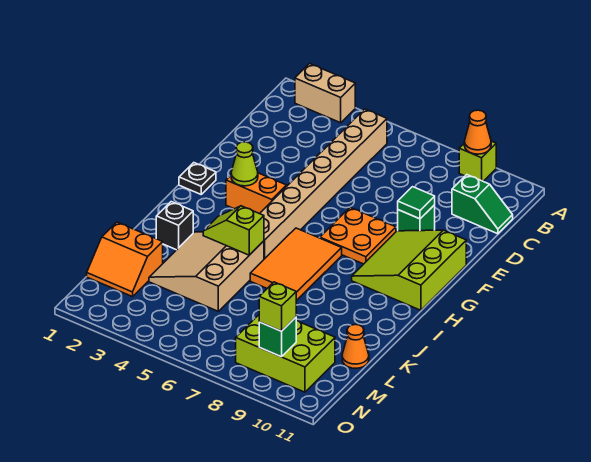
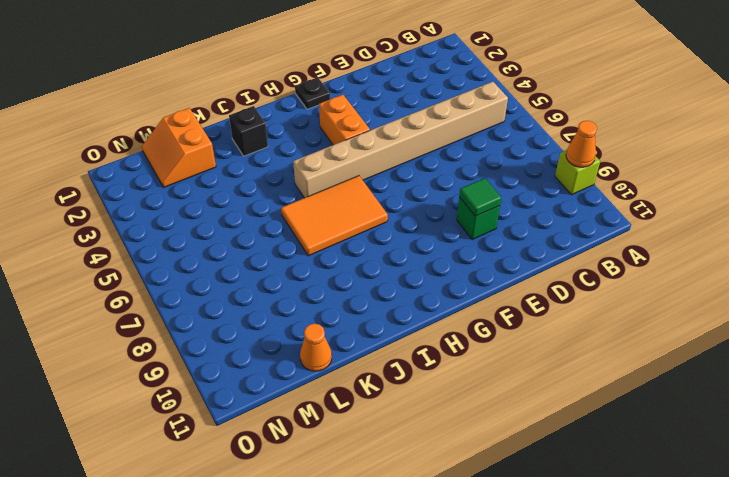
none -> tan brick A2:A3 level 1
none -> green slope C10:C11 level 1 top 10
none -> orange plate F7:G8 level 1

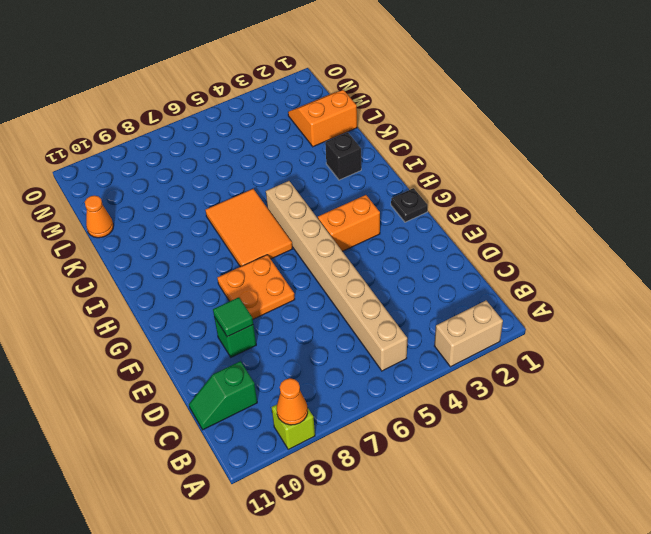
none -> lime slope F9:H11 level 1 top 11
none -> tan slope J3:L5 level 1 top 5
none -> lime brick M8:N10 level 1

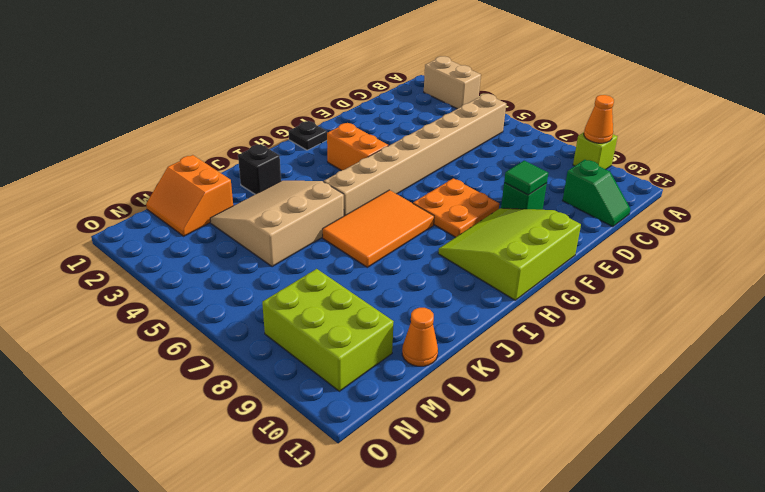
none -> lime cone G3 level 2
none -> lime slope J4:J5 level 2 top 5
none -> green brick N9 level 2

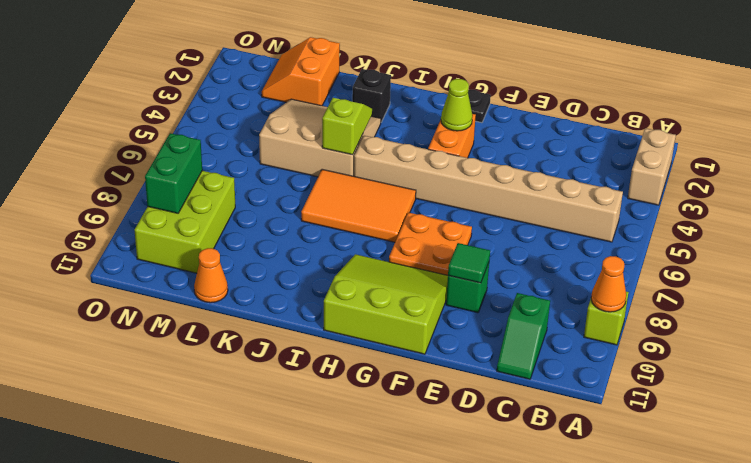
green brick N8:N9 level 2 -> green brick N9 level 2
none -> lime brick N9 level 3

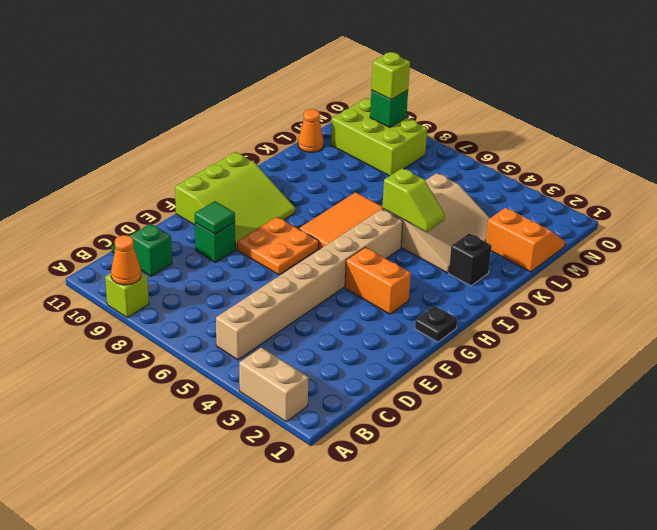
none -> lime cone G3 level 2

